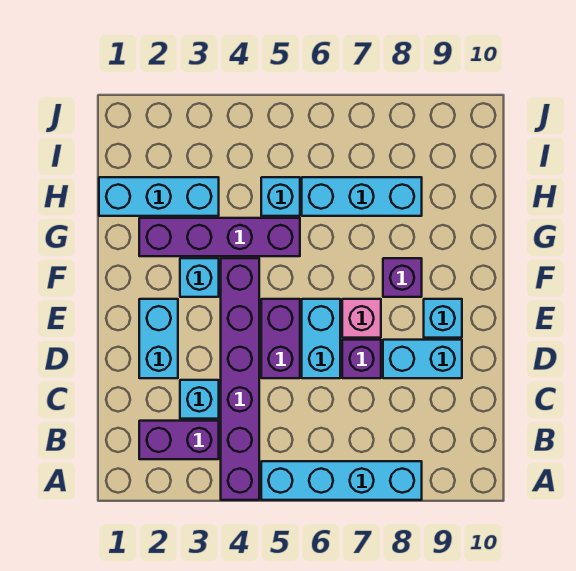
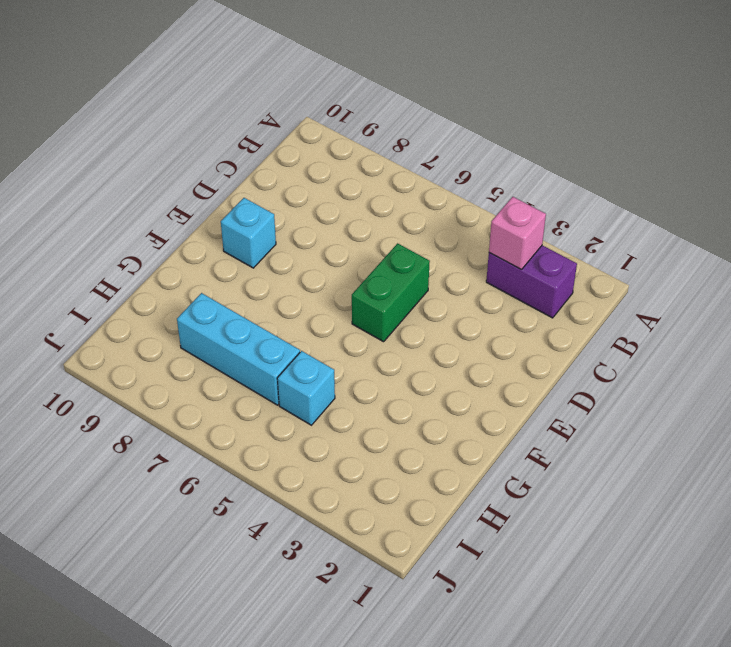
pink brick B3 level 2 -> pink brick E7 level 1
green brick D5:E5 level 1 -> purple brick D5:E5 level 1
none -> purple brick A4:F4 level 1
none -> cyan brick A5:A8 level 1
none -> cyan brick C3 level 1

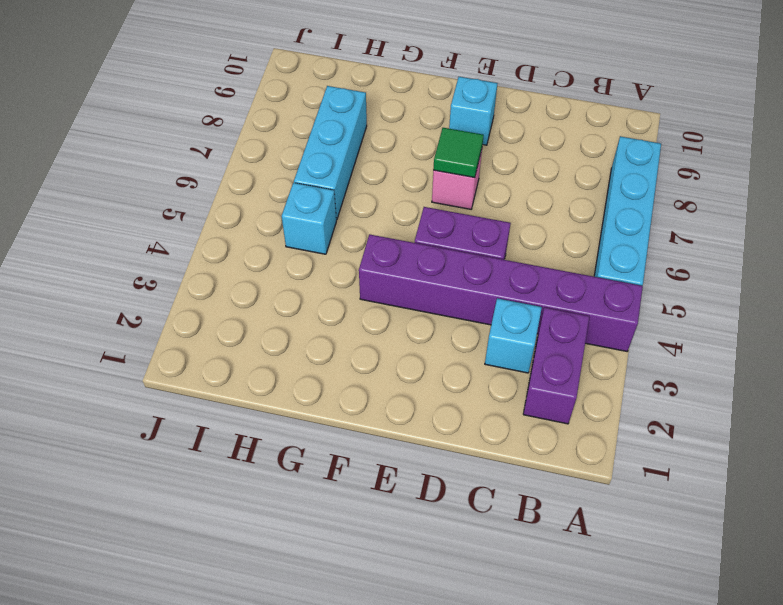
green tile E7 level 2 -> none
none -> cyan brick D2:E2 level 1
none -> cyan brick D6:E6 level 1
none -> purple brick D7 level 1

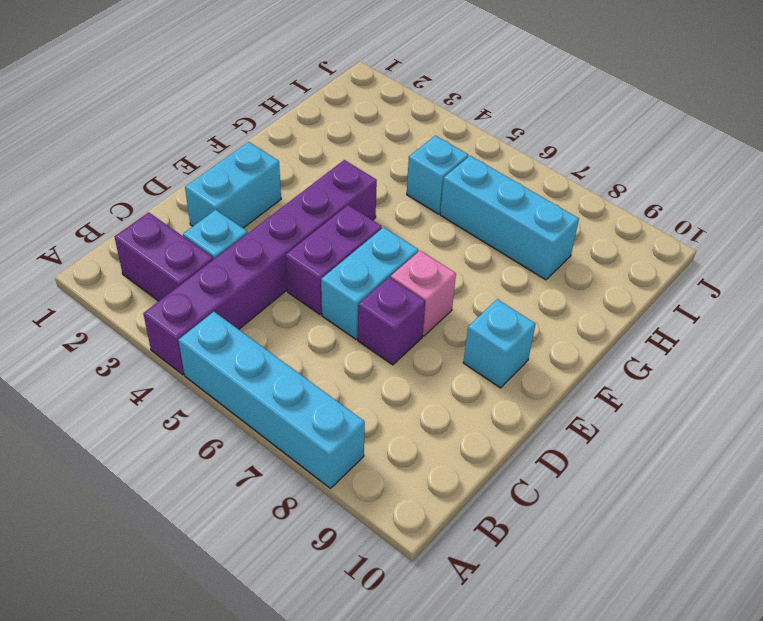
none -> cyan brick D8:D9 level 1
none -> cyan brick F3 level 1
none -> purple brick F8 level 1

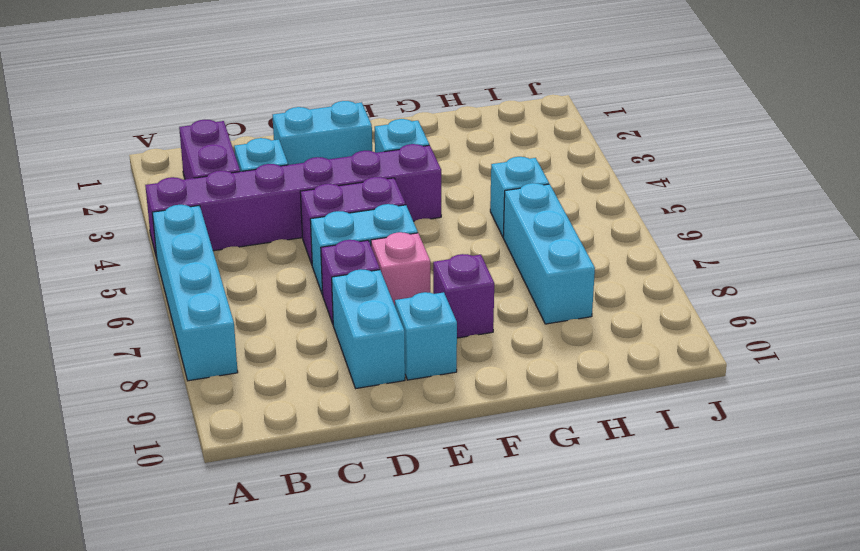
none -> purple brick G2:G5 level 1
none -> cyan brick H1:H3 level 1

